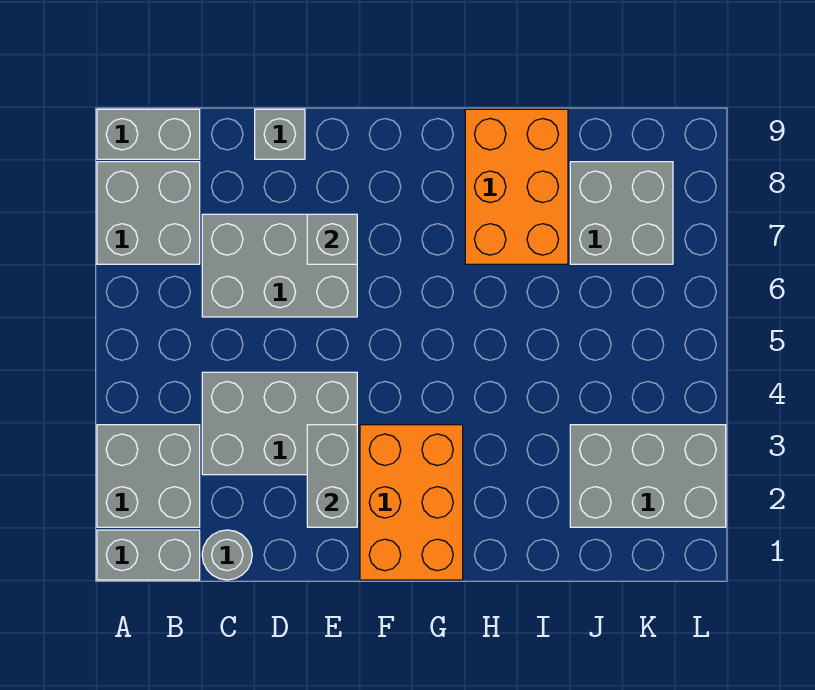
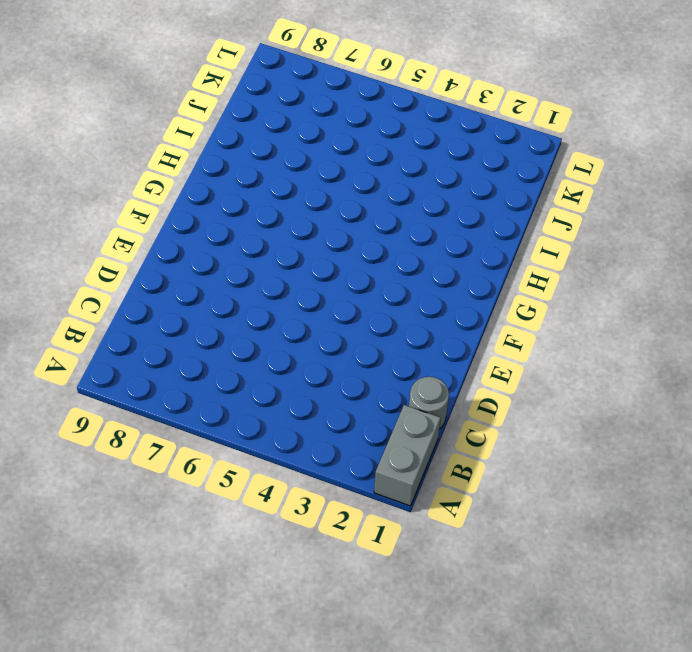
none -> grey brick A2:B3 level 1
none -> grey brick A7:B8 level 1
none -> grey brick A9:B9 level 1

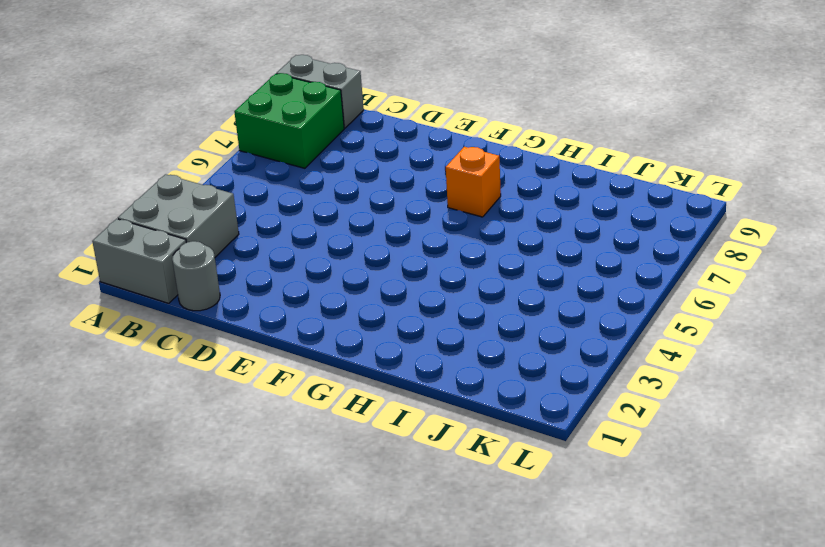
green brick A7:B8 level 1 -> grey brick A7:B8 level 1
orange brick G7 level 1 -> none
none -> grey brick C3:E4 level 1
none -> grey brick C6:E7 level 1
none -> grey brick D9 level 1

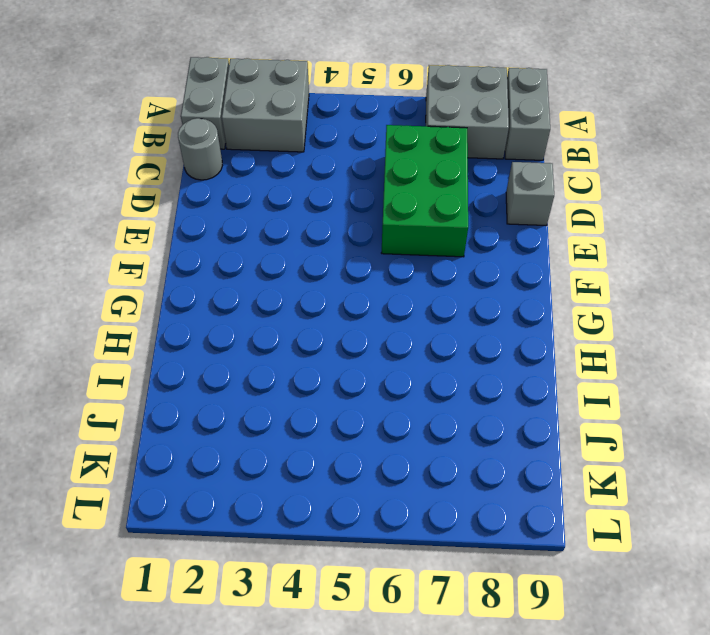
green brick C6:E7 level 1 -> grey brick C6:E7 level 1
none -> grey brick C3:E4 level 1
none -> orange brick F1:G3 level 1
none -> orange brick H7:I9 level 1

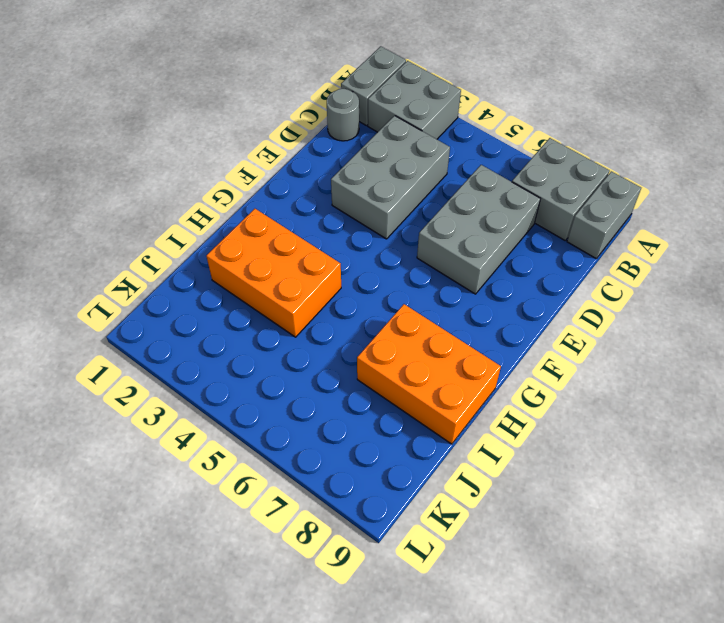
orange brick H2:I4 level 1 -> orange brick F1:G3 level 1
none -> grey brick D9 level 1
none -> grey brick J2:L3 level 1
none -> grey brick J7:K8 level 1

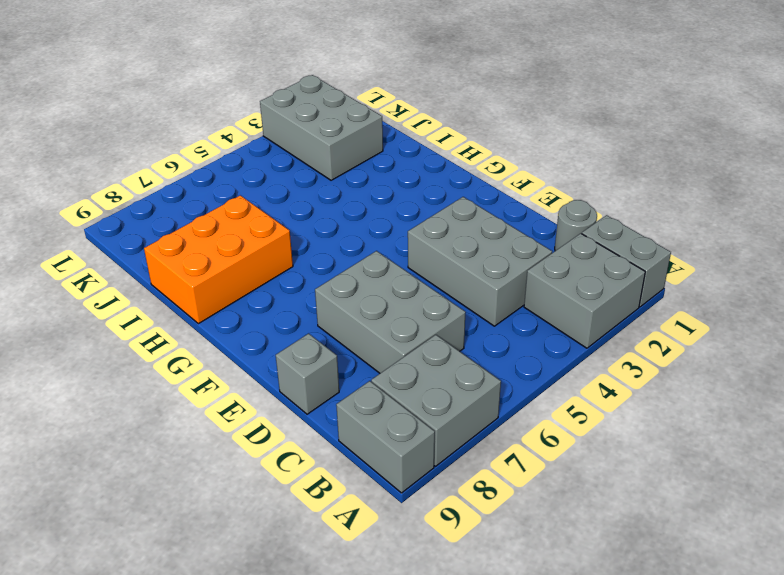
none -> orange brick F1:G3 level 1
none -> grey brick J7:K8 level 1
none -> grey brick E2:E3 level 2

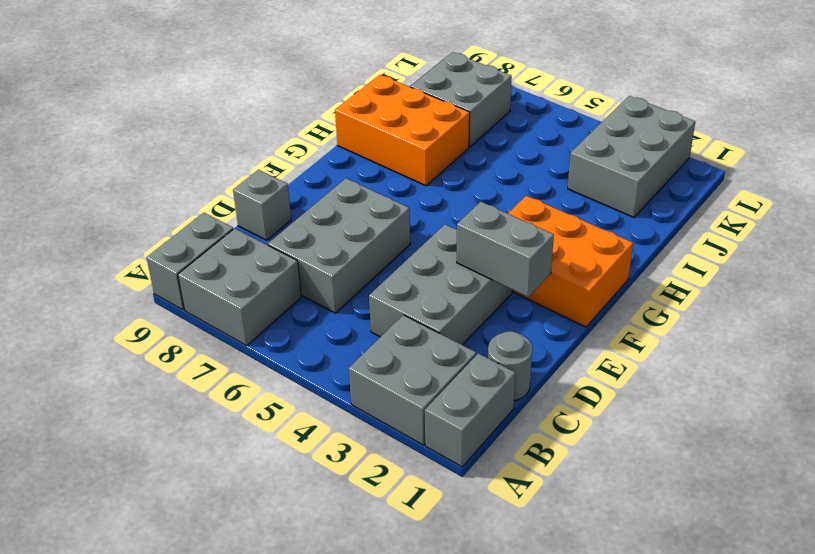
none -> grey brick E7 level 2

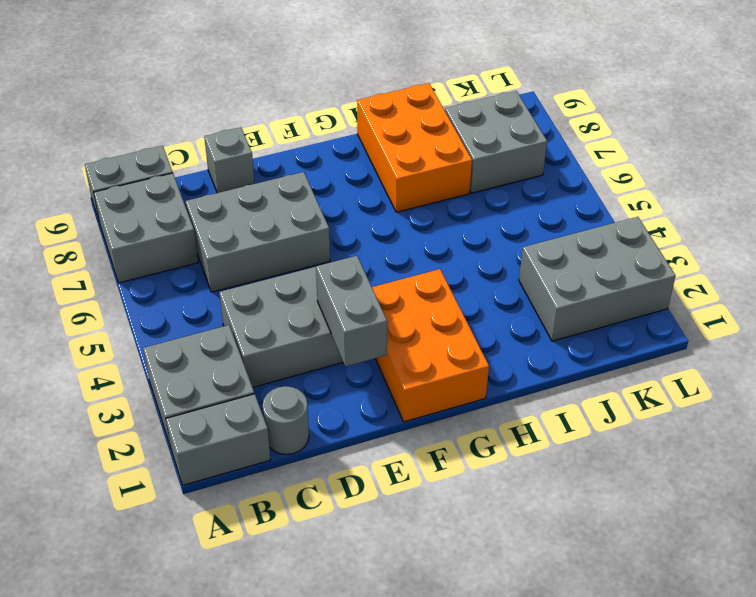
none -> grey brick E7 level 2

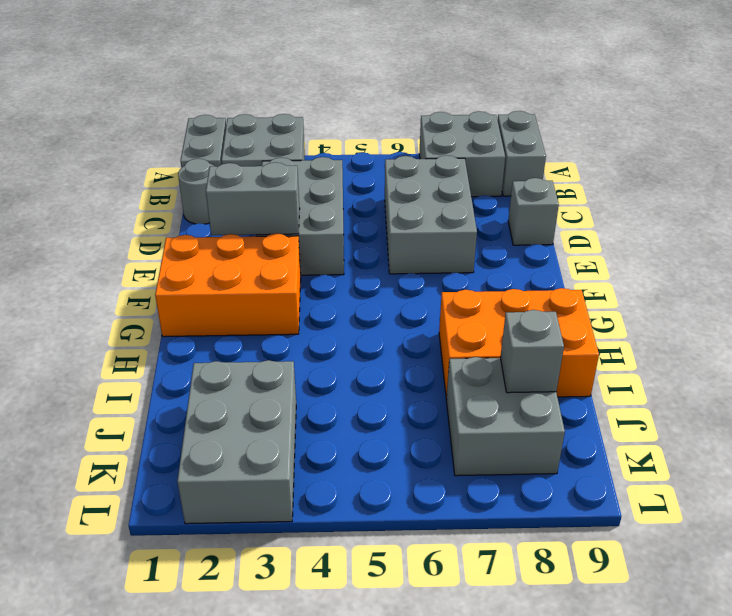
grey brick J8 level 2 -> grey brick E7 level 2

